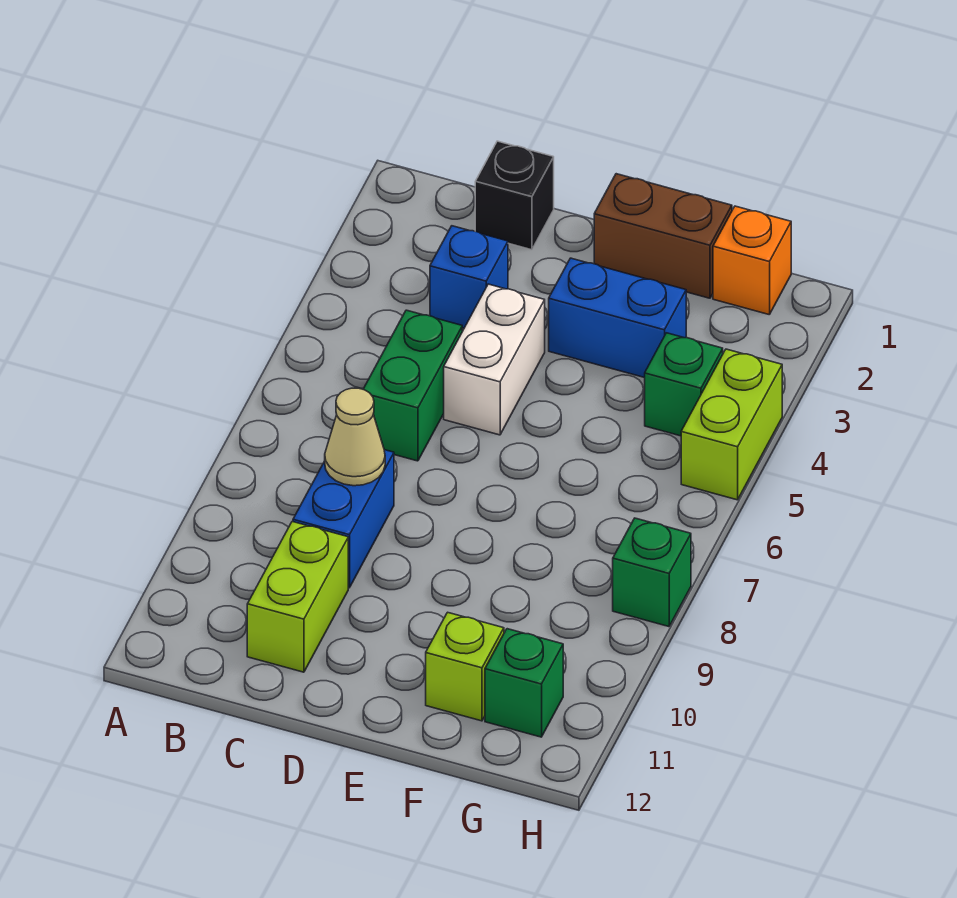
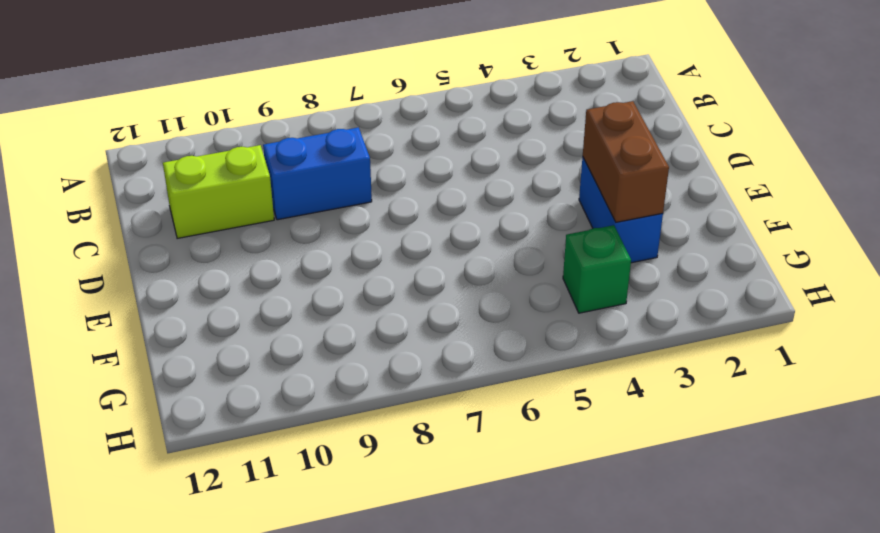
brown brick E3:F3 level 2 -> brown brick E1:F1 level 1
none -> black brick C1 level 1
none -> blue brick C3 level 1
none -> green brick C5:C6 level 1

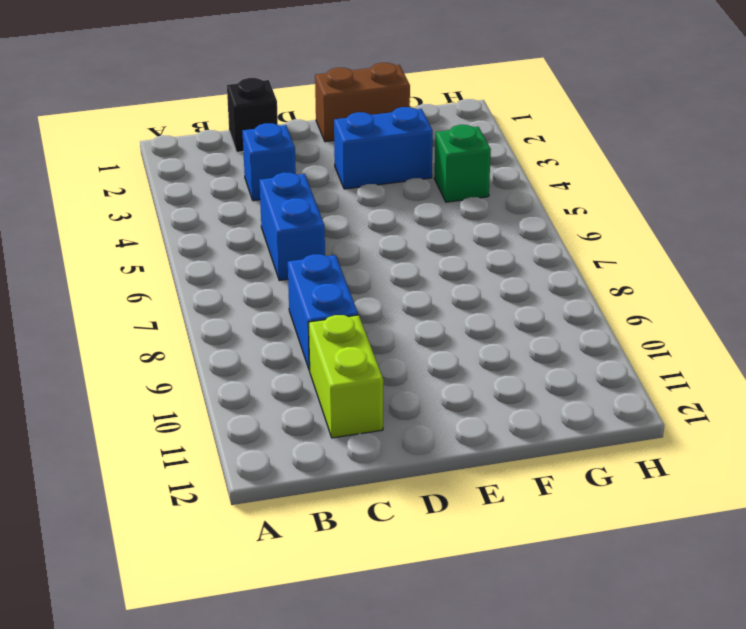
blue brick C5:C6 level 1 -> green brick C5:C6 level 1
none -> white brick D4:D5 level 1
none -> lime brick F11 level 1
none -> orange brick G1 level 1

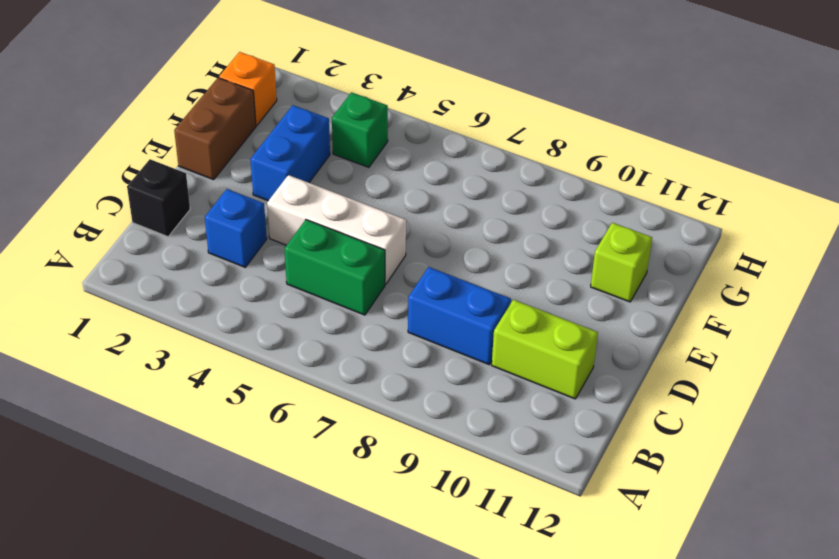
white brick D4:D6 level 1 -> white brick D4:D5 level 1
none -> green brick G11 level 1
none -> lime brick H4:H5 level 1
none -> green brick H8 level 1

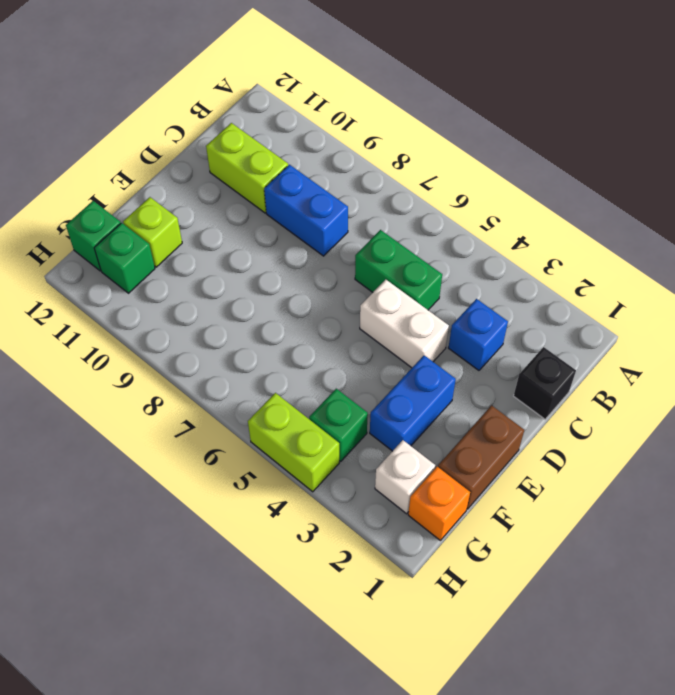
white brick G2 level 1 -> none
green brick G12 level 1 -> green brick H8 level 1
none -> tan cone C8 level 2

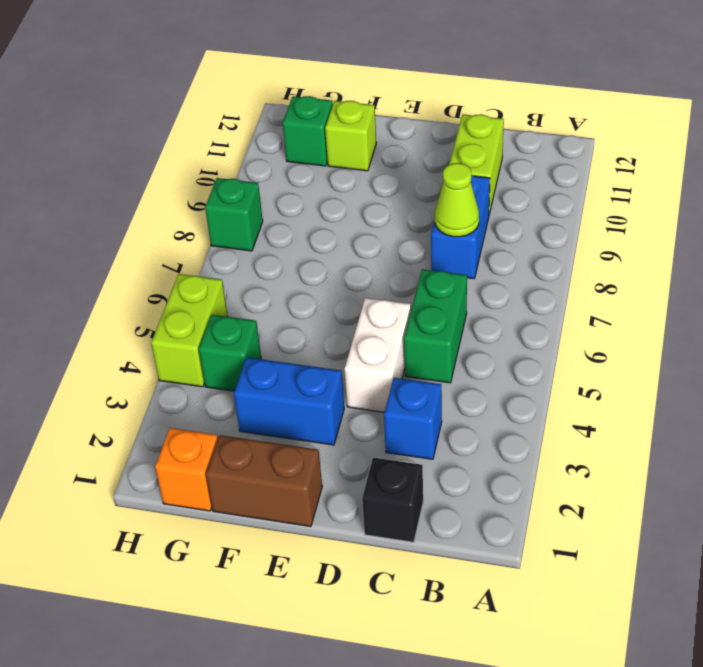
lime cone C8 level 2 -> tan cone C8 level 2

